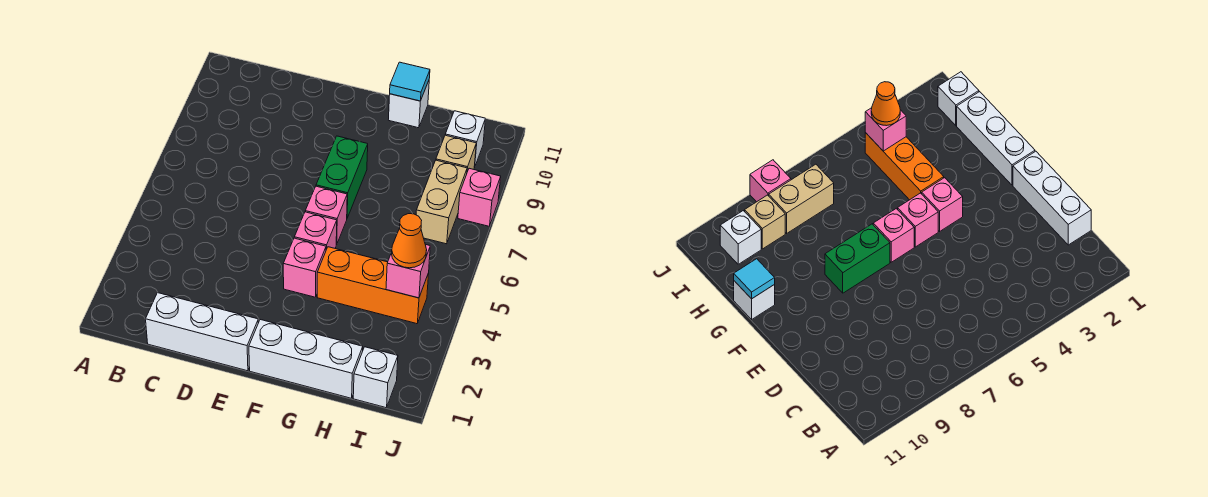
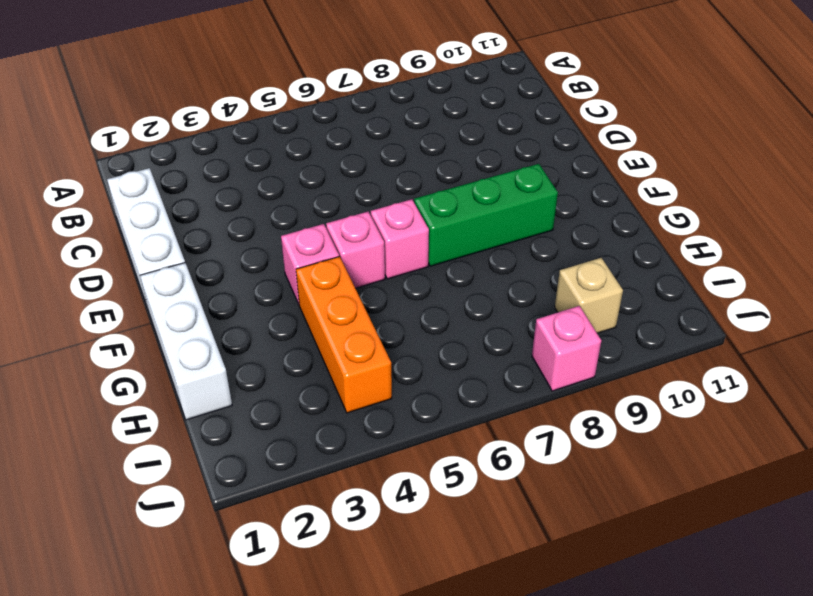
green brick F7:F9 level 1 -> green brick F7:F8 level 1
none -> white brick G11 level 1
none -> white brick I1 level 1
none -> tan brick I7:I8 level 1

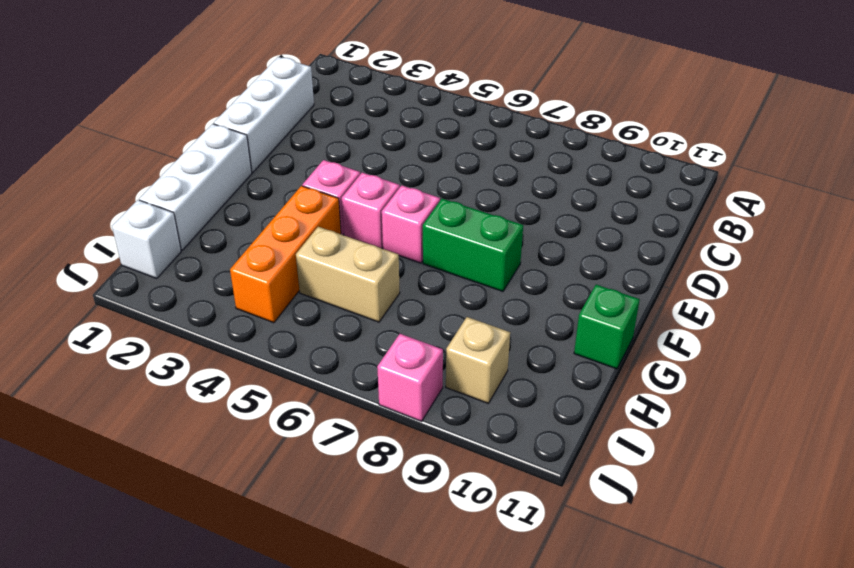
green brick G11 level 1 -> white brick G11 level 1
tan brick H5:H6 level 1 -> tan brick I7:I8 level 1
none -> white brick I10 level 1
none -> cyan tile G11 level 2
none -> pink brick I4 level 2

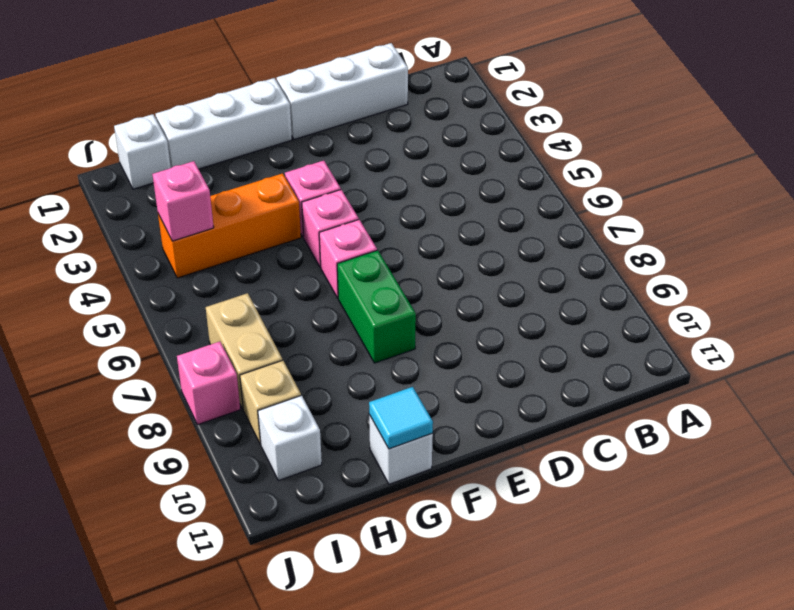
none -> orange cone I4 level 3

